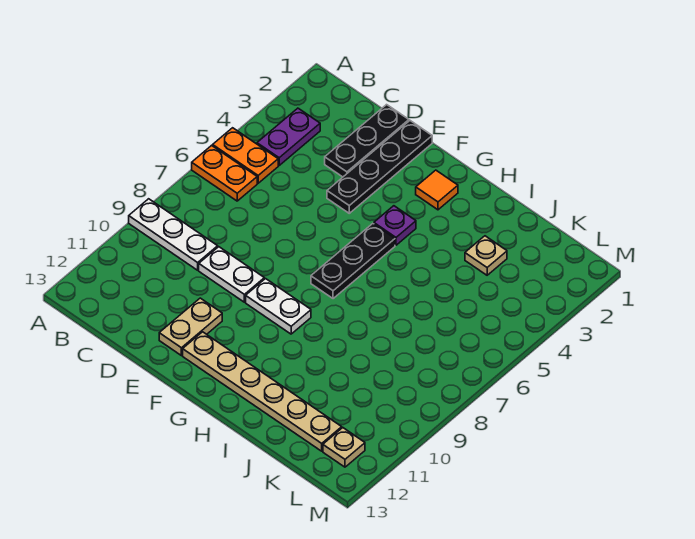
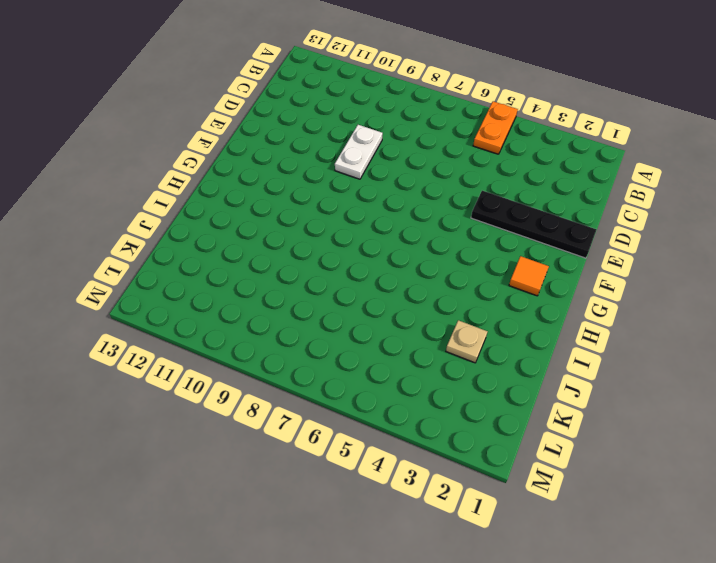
none -> orange plate A6:B6 level 1
none -> white plate A9:C9 level 1
none -> purple plate B3:B4 level 1

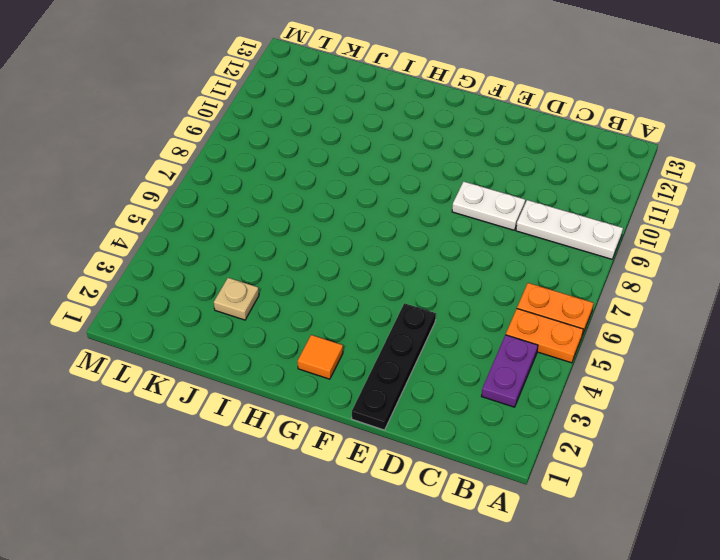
none -> black plate D1:D3 level 1
none -> tan plate E11:E12 level 1
none -> white plate F9:G9 level 1

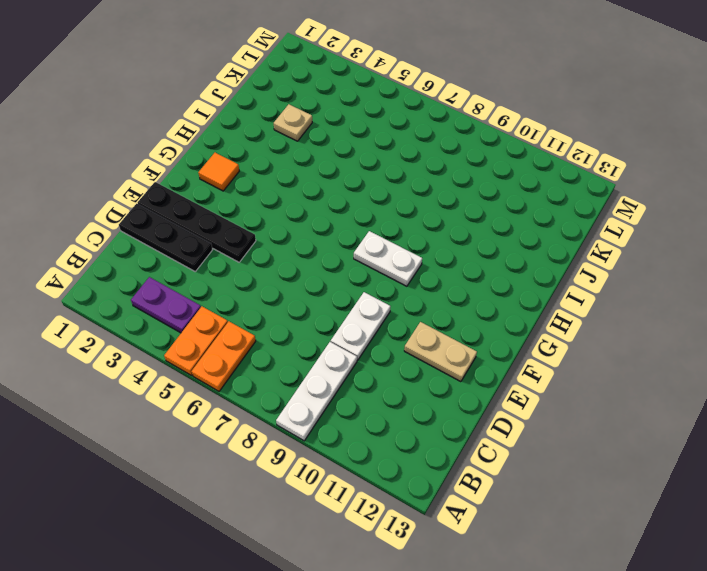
white plate G8:G9 level 1 -> white plate F9:G9 level 1
none -> tan plate F12:K12 level 1
none -> purple plate G4 level 1
none -> black plate G5:G7 level 1

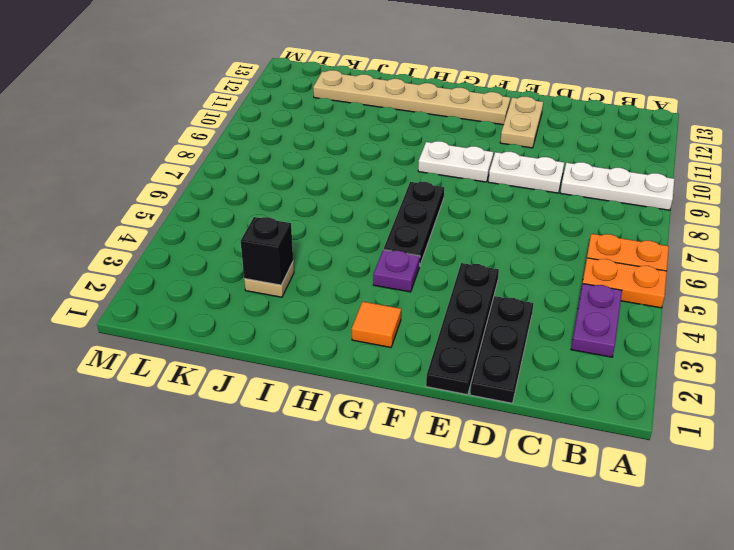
black brick J3 level 2 -> none
none -> tan plate L12 level 1

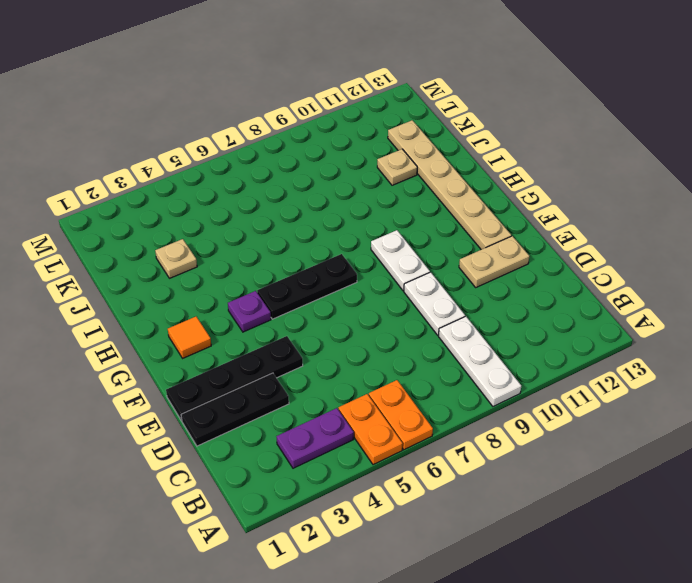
tan plate J11 level 1 -> tan plate L12 level 1

